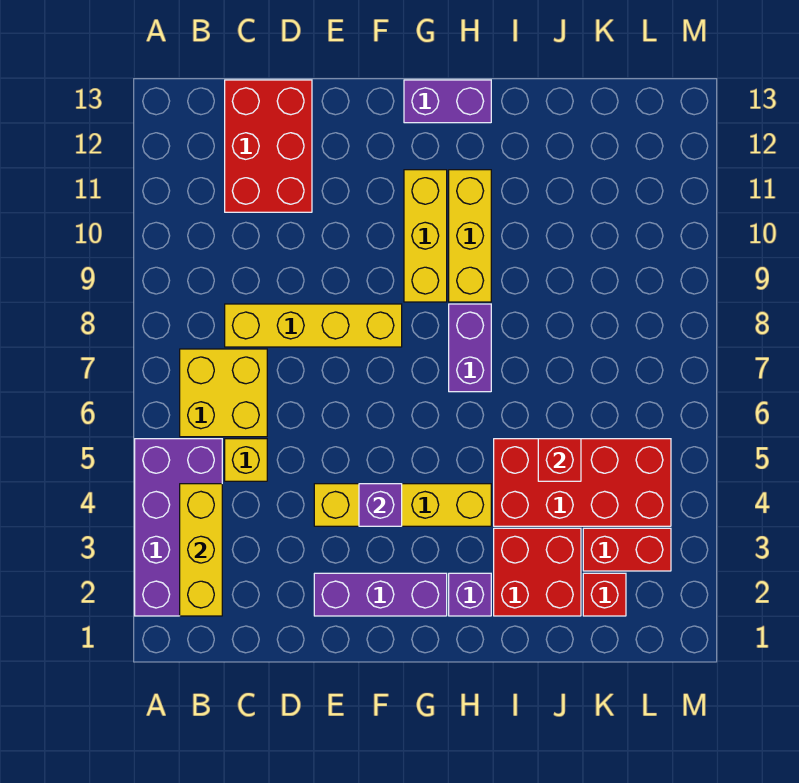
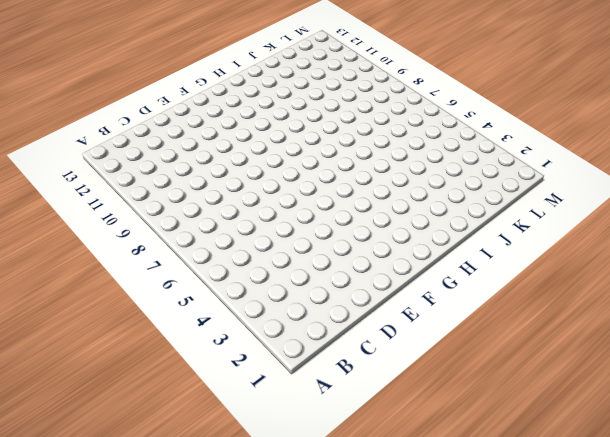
none -> purple brick A2:B5 level 1
none -> yellow brick B6:C7 level 1
none -> yellow brick C5 level 1

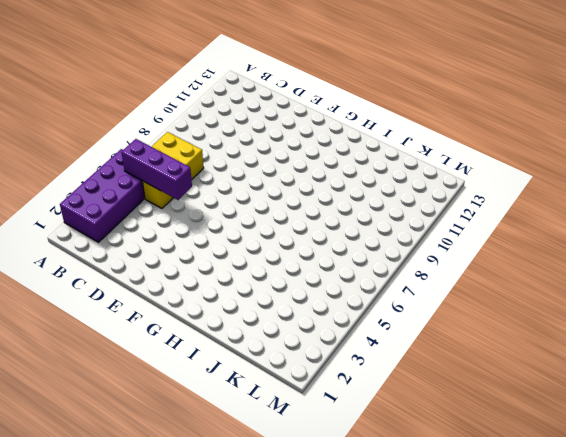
purple brick B5:D5 level 2 -> purple brick E2:G2 level 1
none -> yellow brick C8:F8 level 1
none -> red brick C11:D13 level 1
none -> yellow brick E4:H4 level 1

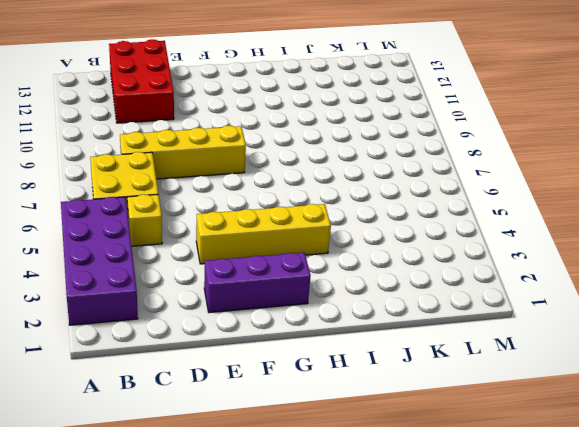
none -> yellow brick G9:G11 level 1
none -> purple brick G13:H13 level 1
none -> purple brick H2 level 1

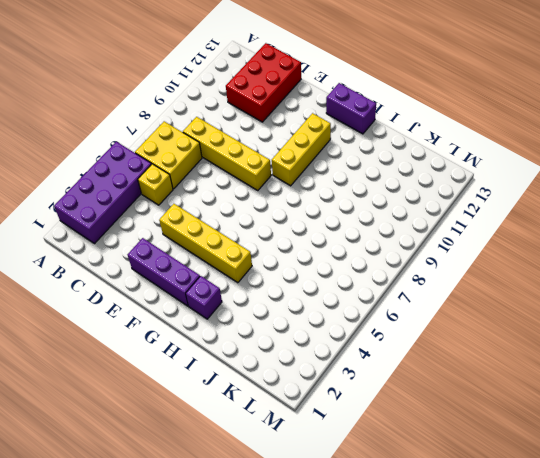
none -> purple brick H7:H8 level 1
none -> yellow brick H9:H11 level 1
none -> red brick I2:J3 level 1

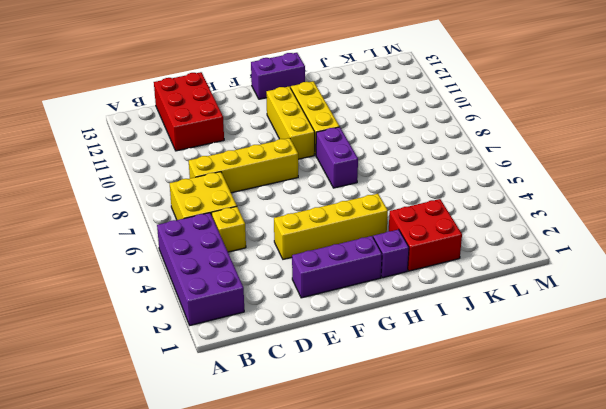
none -> red brick I4:L5 level 1
none -> red brick K2 level 1
none -> red brick K3:L3 level 1

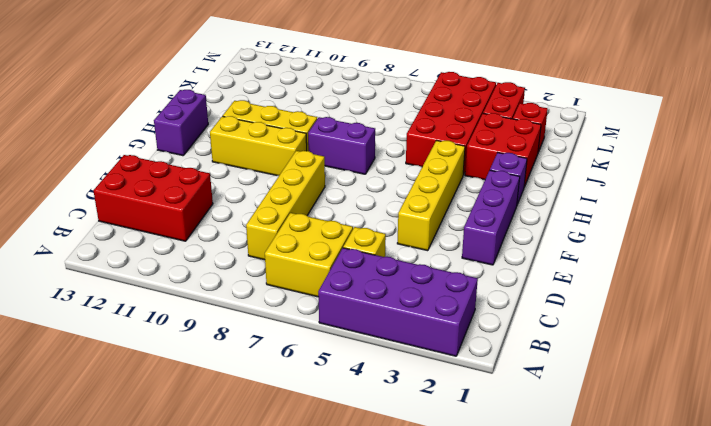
none -> yellow brick B2:B4 level 2
none -> purple brick F4 level 2
none -> red brick J5 level 2

